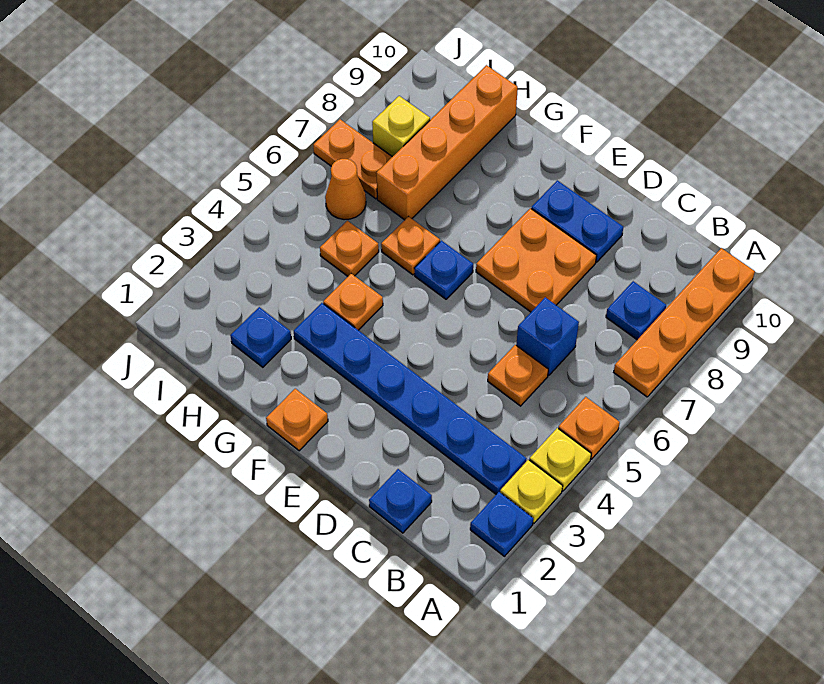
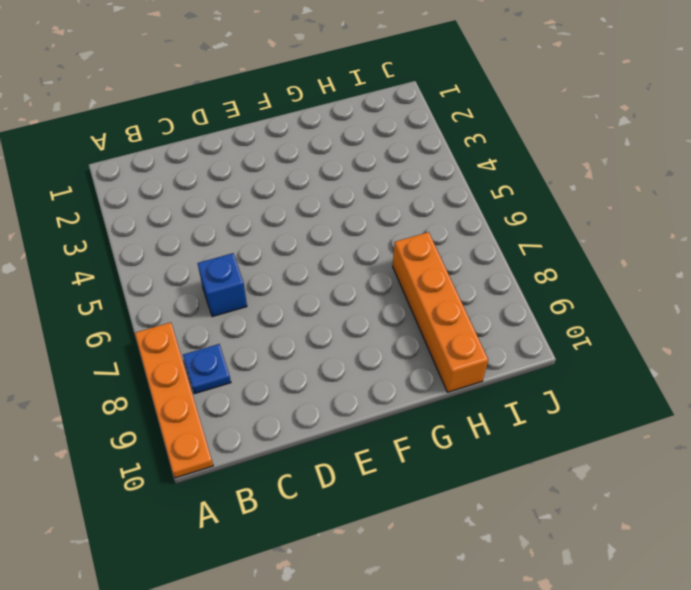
none -> blue plate A2 level 1
none -> yellow plate A3 level 1
none -> yellow plate A4 level 1

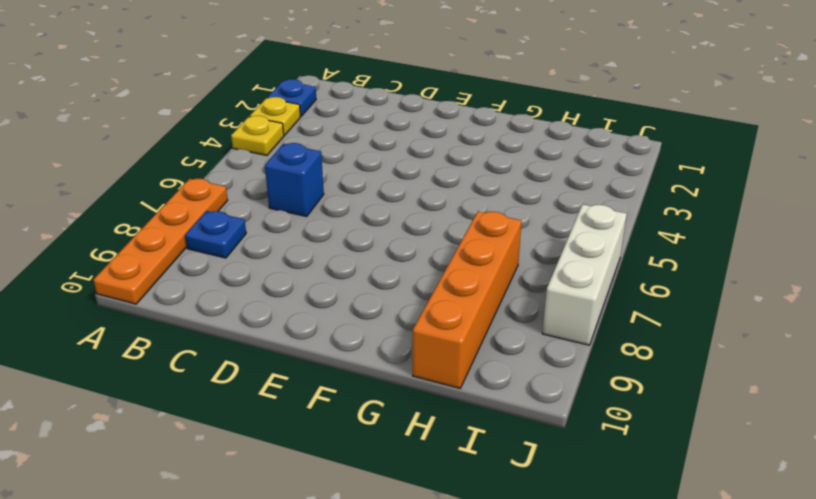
white brick J6:J8 level 1 -> orange plate I7:J7 level 1
none -> orange plate A5 level 1
none -> blue plate B3:G3 level 1
none -> blue plate C1 level 1

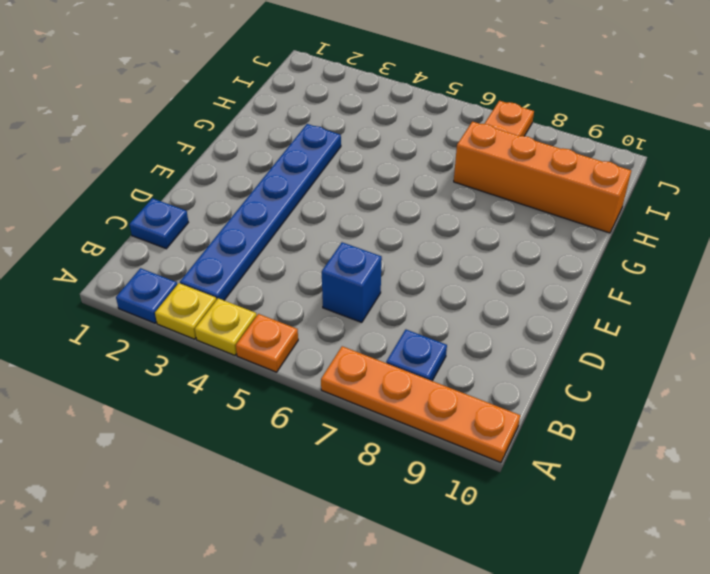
none -> orange plate C5 level 1
none -> orange plate D7:E8 level 1
none -> blue plate D9:E9 level 1

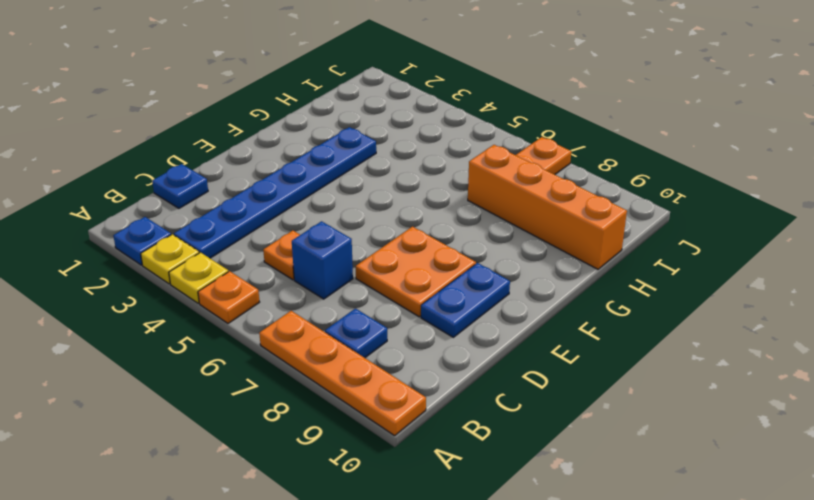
none -> orange plate F1 level 1
none -> blue plate F6 level 1
none -> orange plate G4 level 1

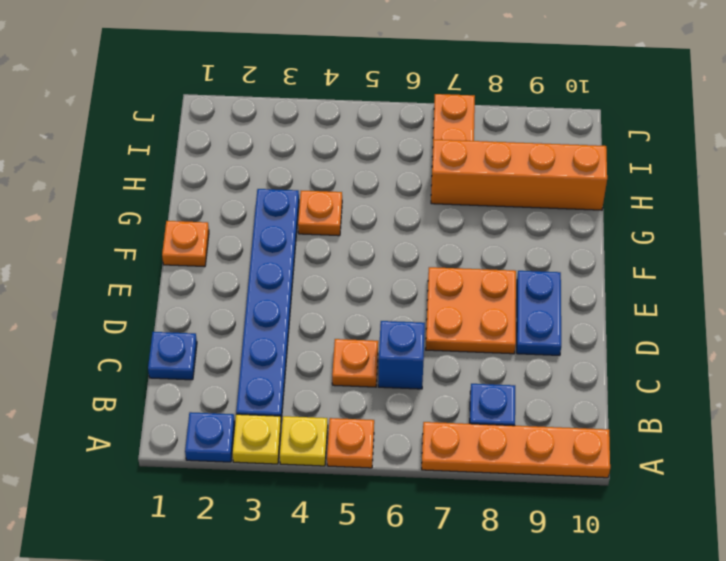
none -> blue plate F6 level 1
none -> orange plate G6 level 1
none -> blue plate H2 level 1

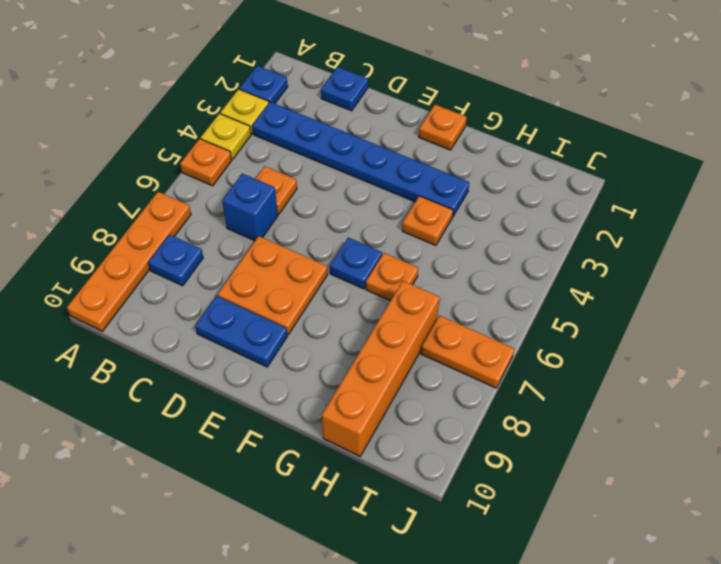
none -> blue plate H2 level 1
none -> orange plate H5 level 1
none -> orange cone I6 level 1

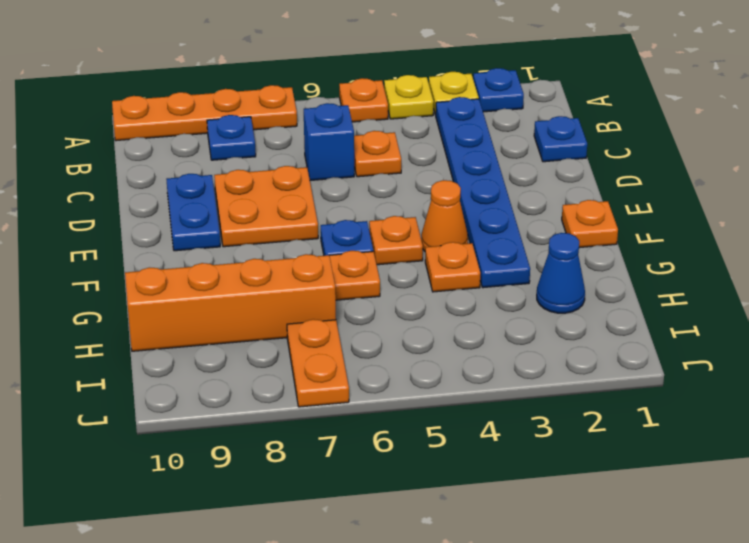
orange cone F4 level 1 -> orange cone I6 level 1
orange plate F5 level 1 -> orange plate H5 level 1
blue cone H2 level 1 -> blue plate H2 level 1
none -> yellow brick I8 level 1

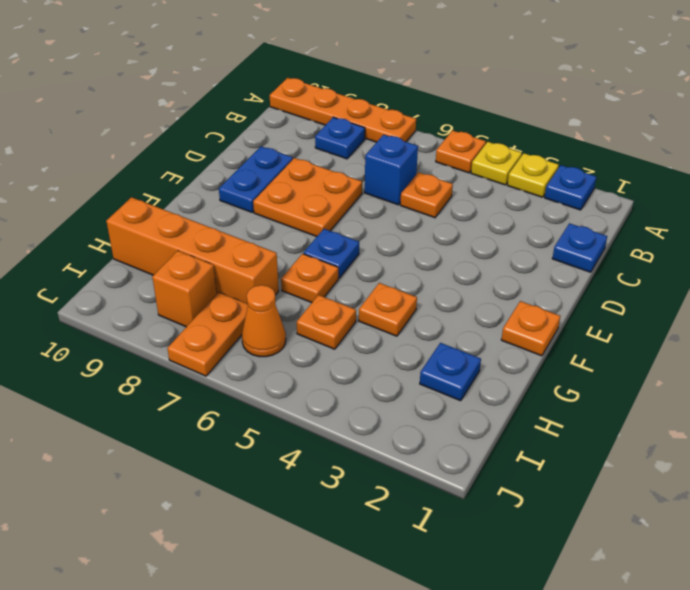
orange brick I8 level 1 -> yellow brick I8 level 1
none -> blue plate B3:G3 level 1

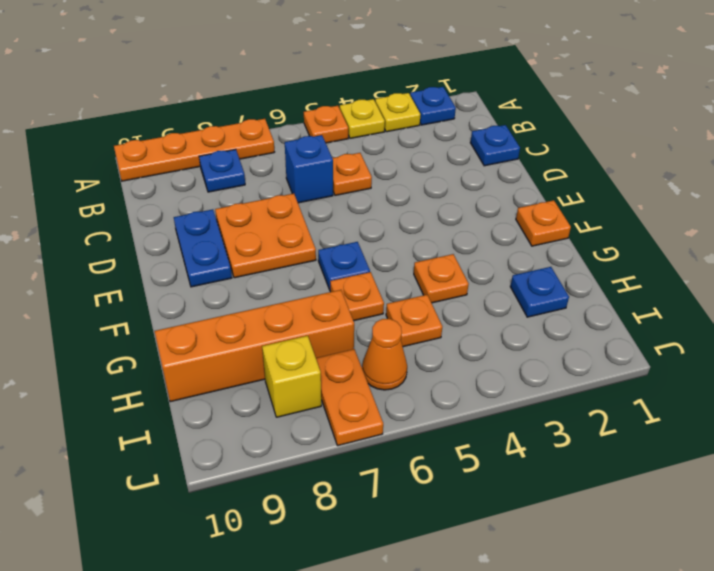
none -> blue plate B3:G3 level 1

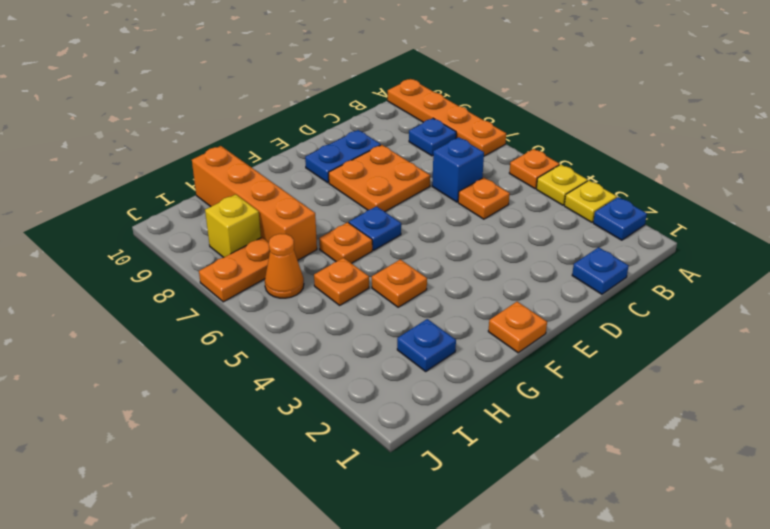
none -> blue plate B3:G3 level 1

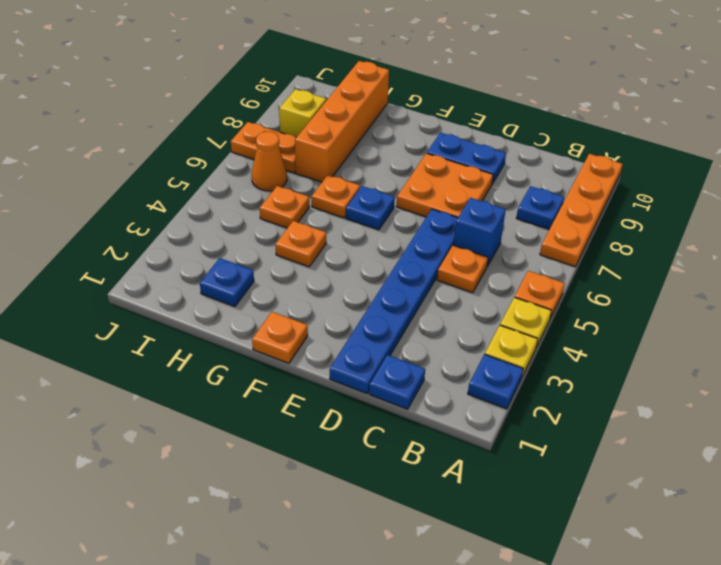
blue plate D1:D6 level 1 -> blue plate B3:G3 level 1

